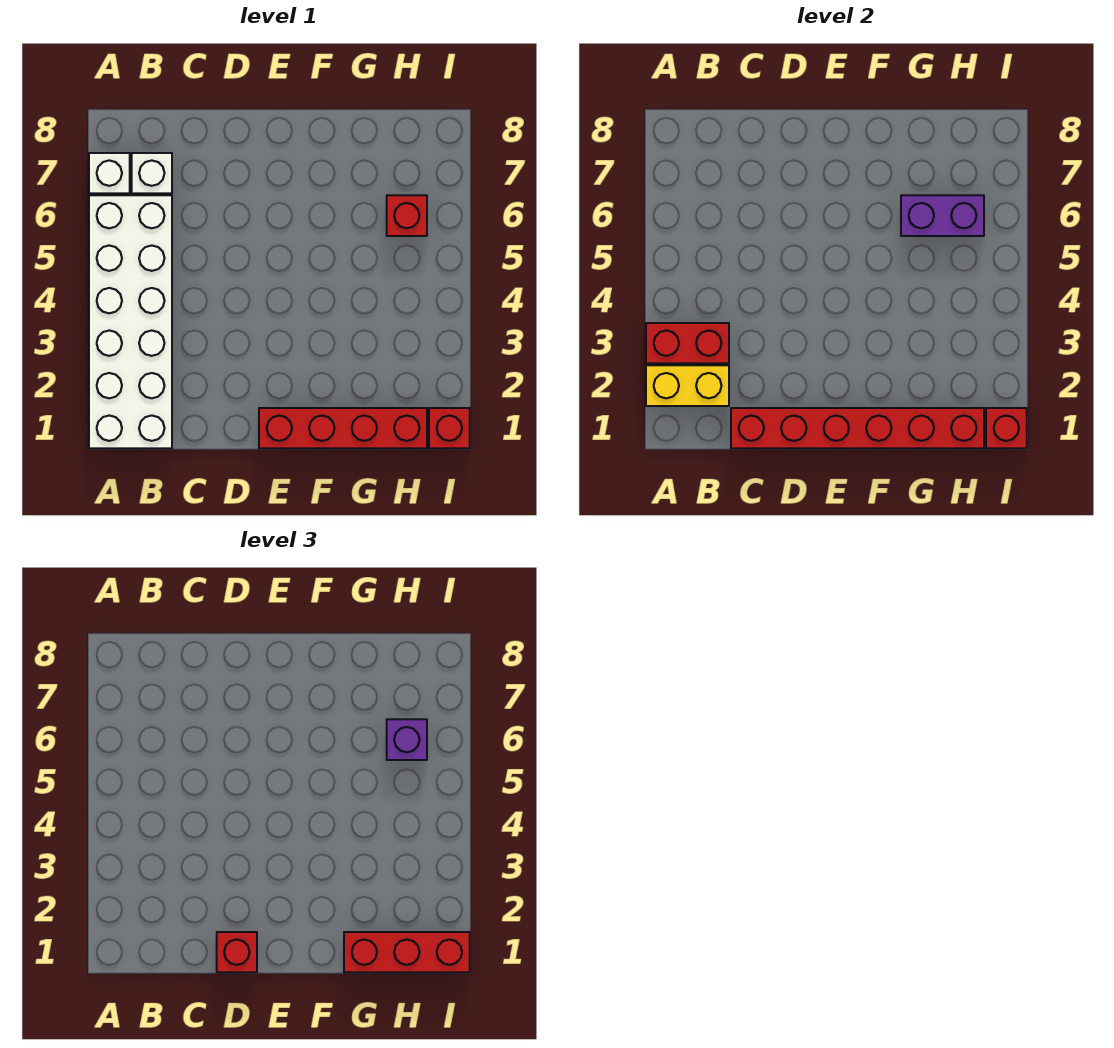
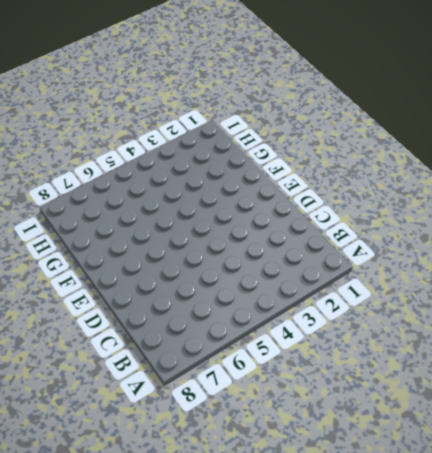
none -> white brick A1:B6 level 1
none -> white brick A7 level 1
none -> white brick B7 level 1

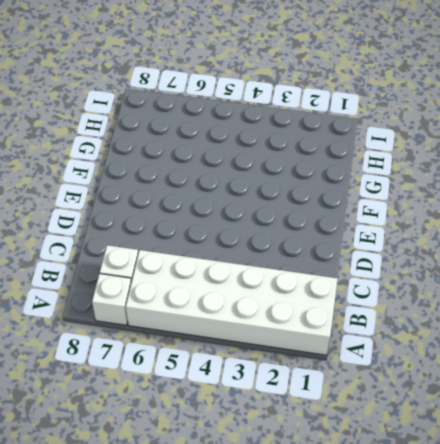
none -> red brick E1:H1 level 1
none -> red brick H6 level 1
none -> red brick I1 level 1

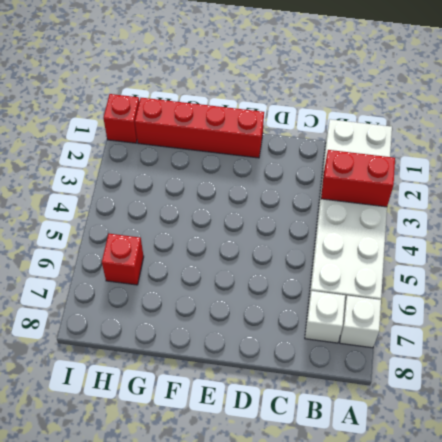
none -> yellow brick A2:B2 level 2
none -> red brick C1:H1 level 2
none -> purple brick G6:H6 level 2

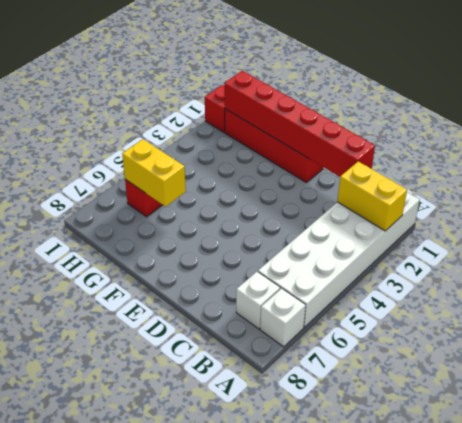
yellow brick G6:H6 level 2 -> purple brick G6:H6 level 2
none -> red brick A3:B3 level 2
none -> red brick I1 level 2
none -> red brick D1 level 3

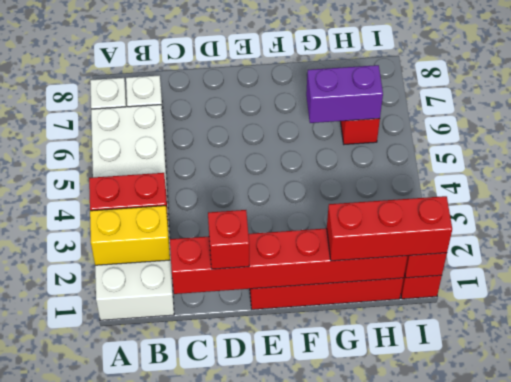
none -> purple brick H6 level 3

